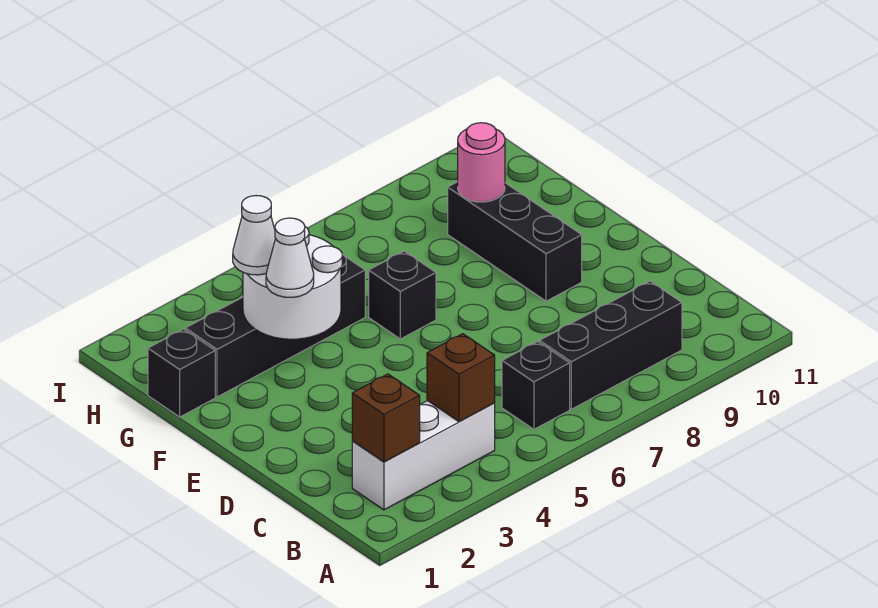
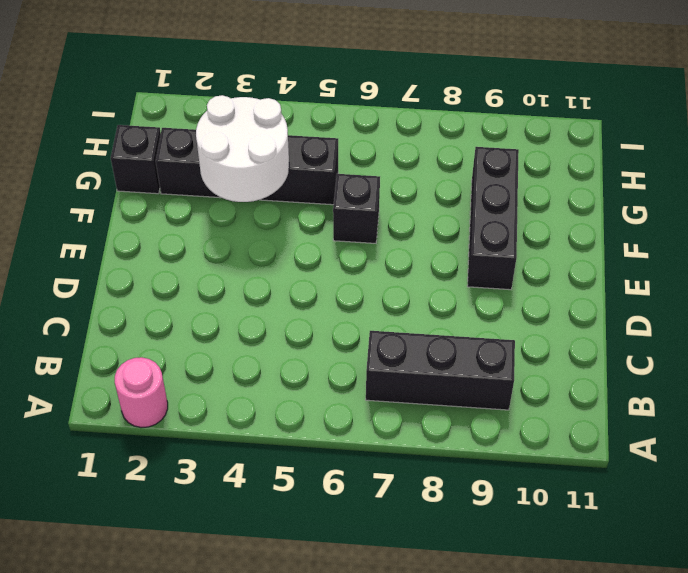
pink round brick A2 level 1 -> pink round brick G9 level 2
none -> white brick B2:B4 level 1
none -> black brick B6 level 1
none -> brown brick B2 level 2

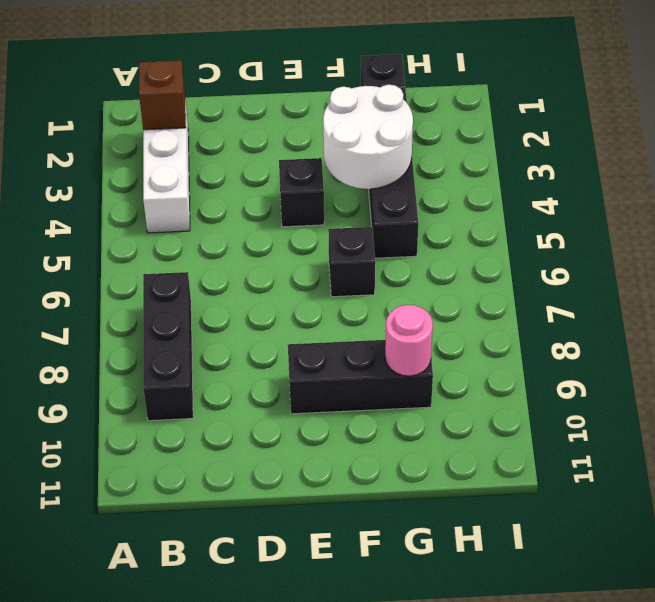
black brick E4 level 1 -> black brick B6 level 1
none -> brown brick B4 level 2
none -> white cone F3 level 3
none -> white cone G3 level 3

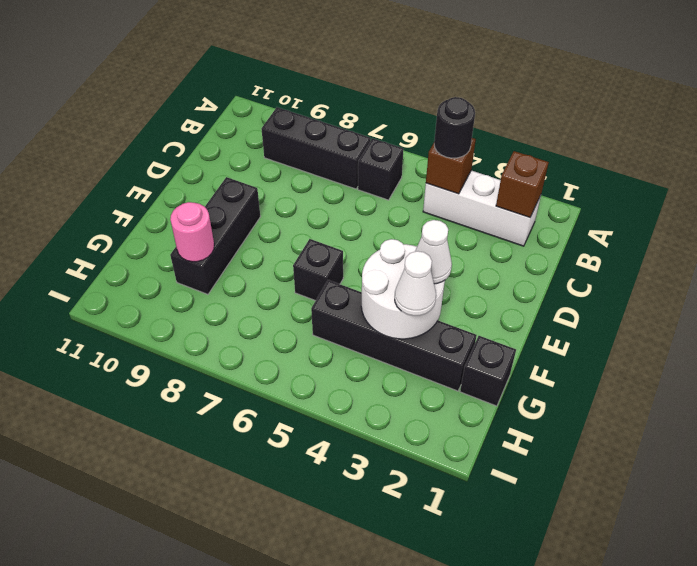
black round brick B4 level 3 -> none

